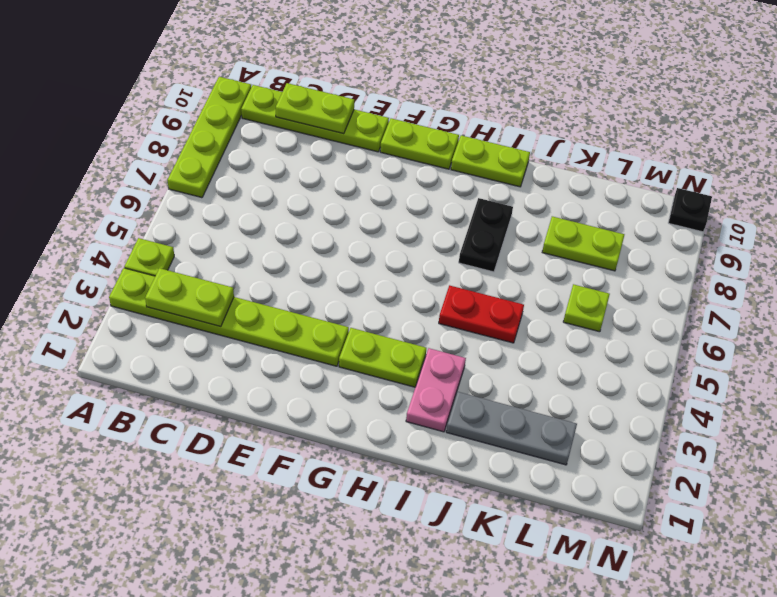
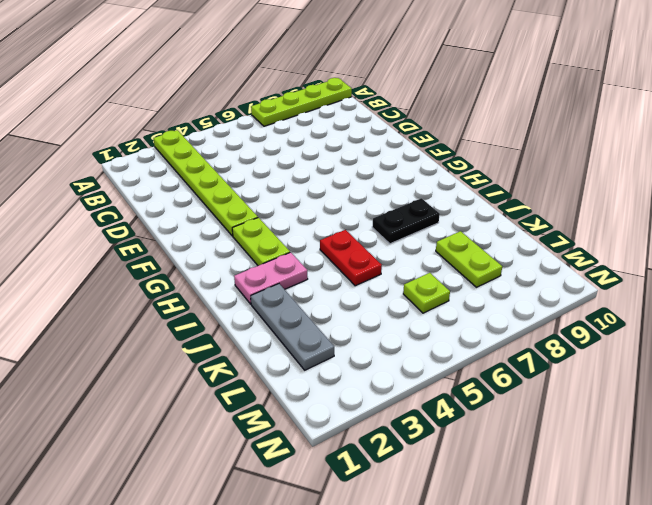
none -> lime plate A4 level 1
none -> lime plate B10:E10 level 1
none -> lime plate F10:G10 level 1

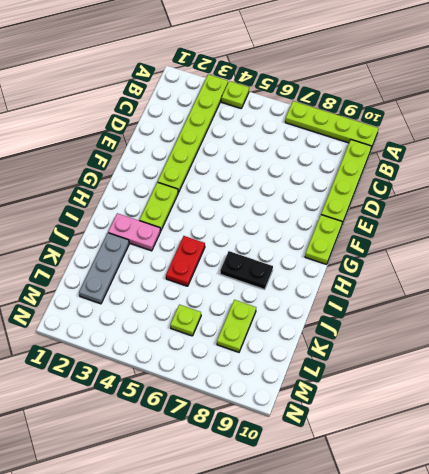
none -> lime plate H10:I10 level 1
none -> black plate N10 level 1
none -> lime plate B3:C3 level 2

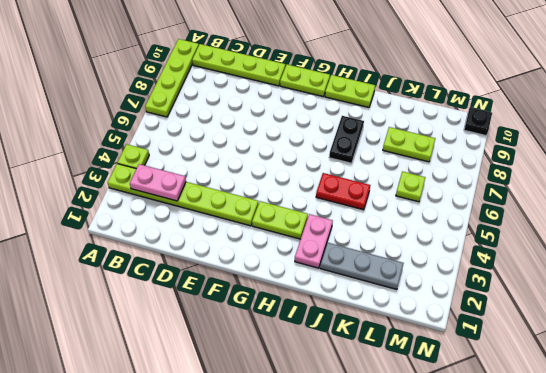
pink plate B3:C3 level 2 -> lime plate B3:C3 level 2
none -> lime plate C10:D10 level 2

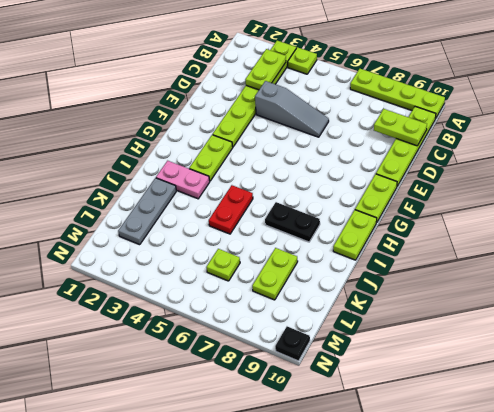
lime plate C9:C10 level 2 -> lime plate C10:D10 level 2
grey slope D4:D6 level 1 top 4 -> none

